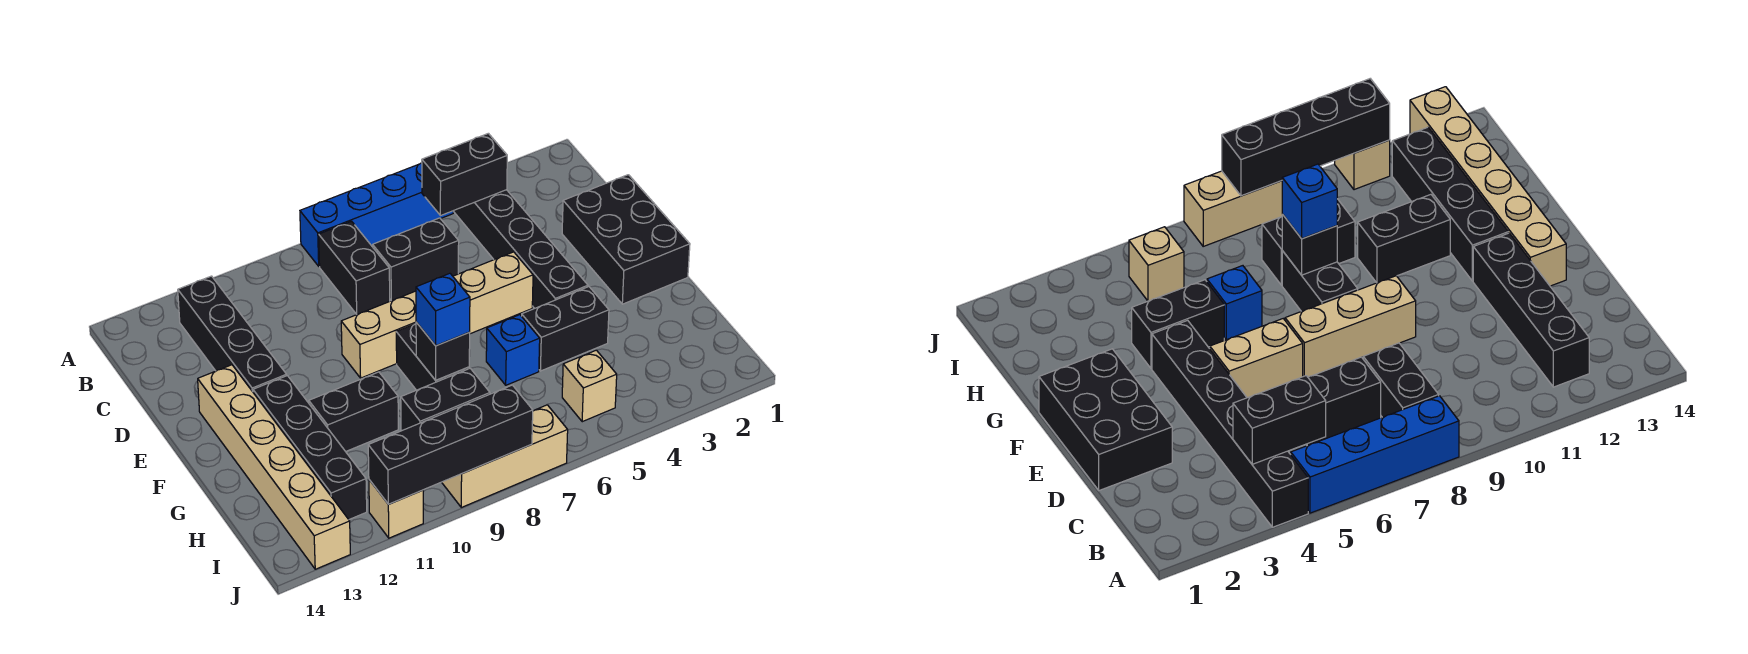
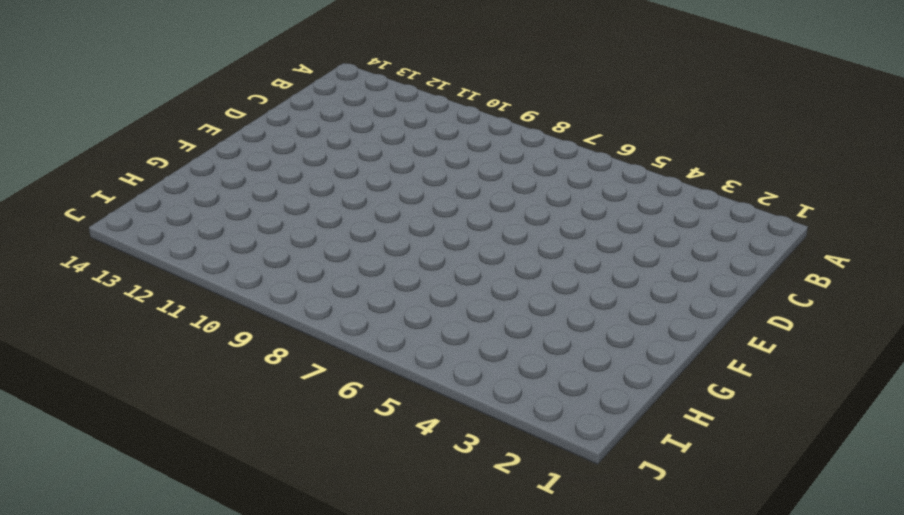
none -> black brick A4:F4 level 1
none -> blue brick A5:A8 level 1
none -> black brick B8:C8 level 1

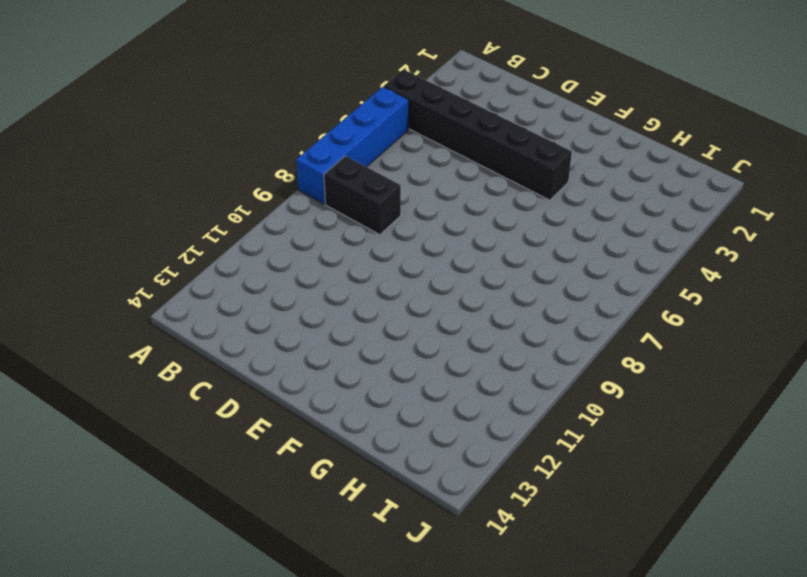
none -> black brick B12:E12 level 1
none -> black brick C6:C7 level 1
none -> black brick D1:F2 level 1

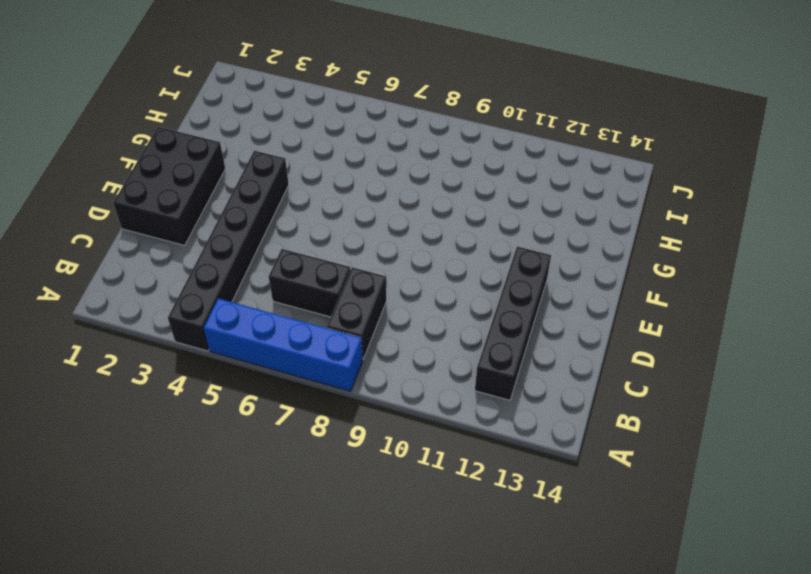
none -> tan brick E5:E6 level 1
none -> tan brick E7:E9 level 1
none -> tan brick E13:J13 level 1

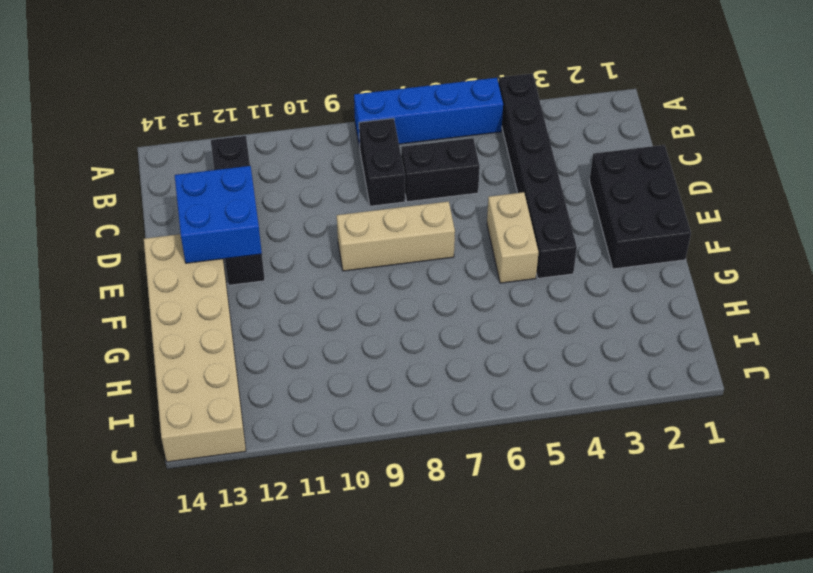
blue brick D12:E13 level 2 -> none
tan brick E5:F5 level 1 -> tan brick E5:E6 level 1
tan brick E13:J14 level 1 -> tan brick E13:J13 level 1
none -> black brick F8:G8 level 1
none -> black brick F12:I12 level 1
none -> black brick G4:G5 level 1

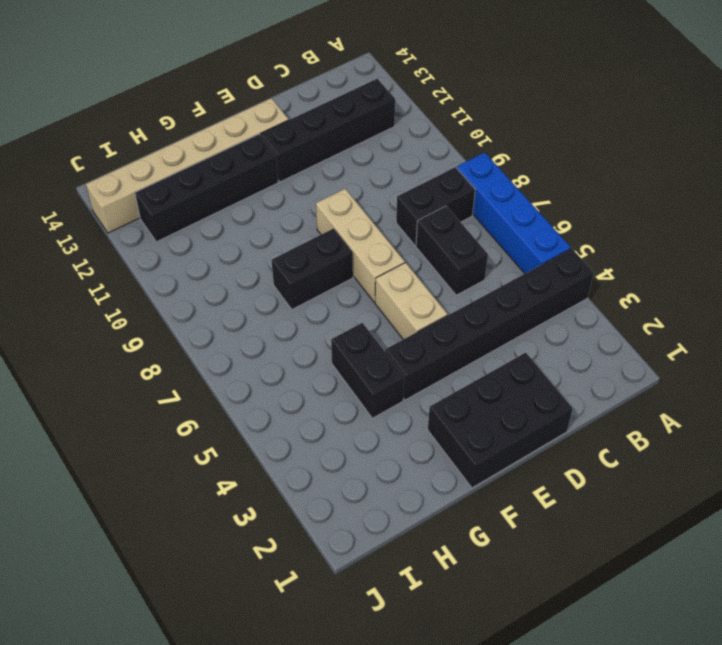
none -> blue brick G6 level 1
none -> black brick G10:G11 level 1
none -> black brick H8:H9 level 1

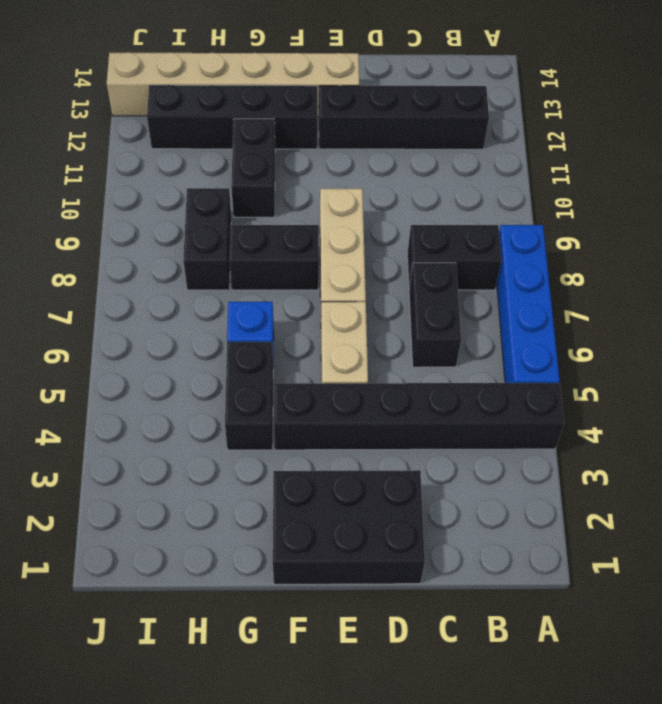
none -> tan brick I5 level 1
none -> tan brick J7:J9 level 1
none -> tan brick J11 level 1

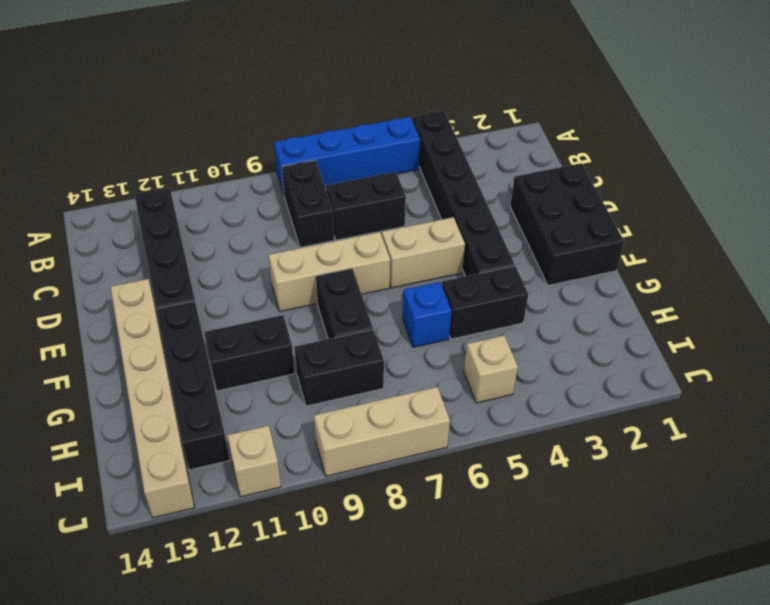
none -> black brick B4:B5 level 2
none -> black brick G8 level 2
none -> black brick J8:J11 level 2

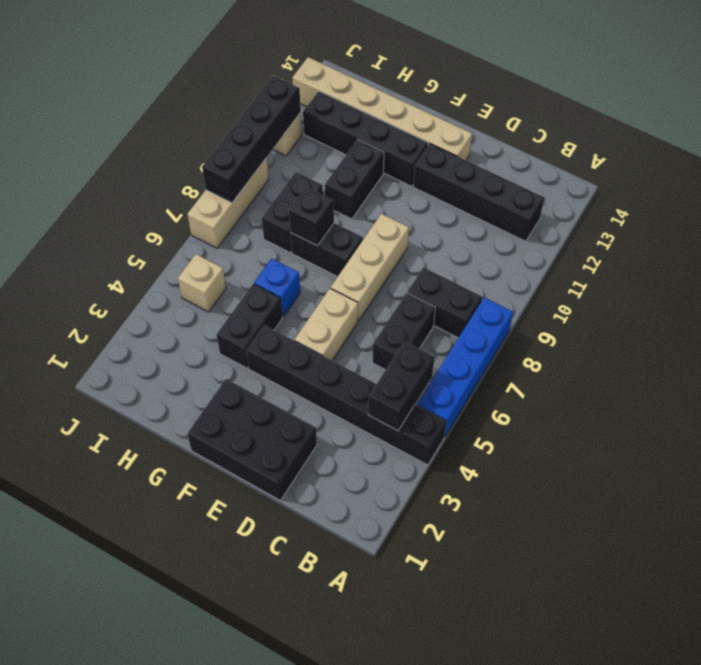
none -> blue brick G8 level 3

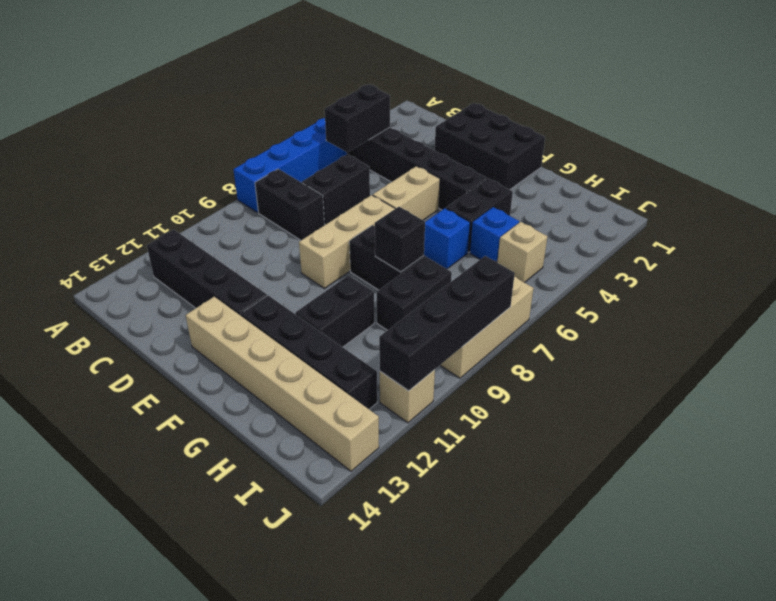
blue brick H5 level 1 -> blue brick G8 level 3

